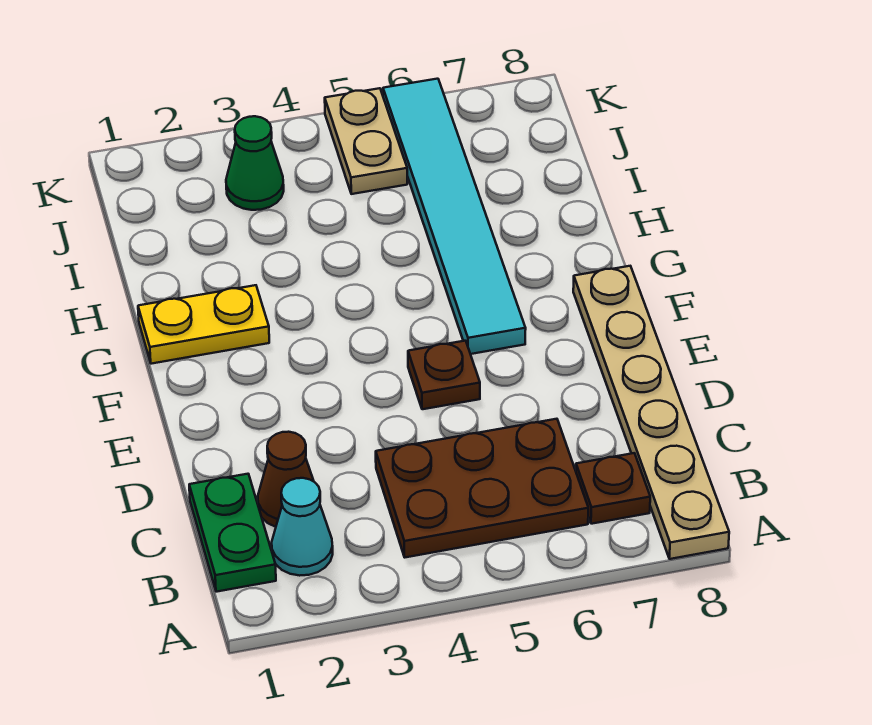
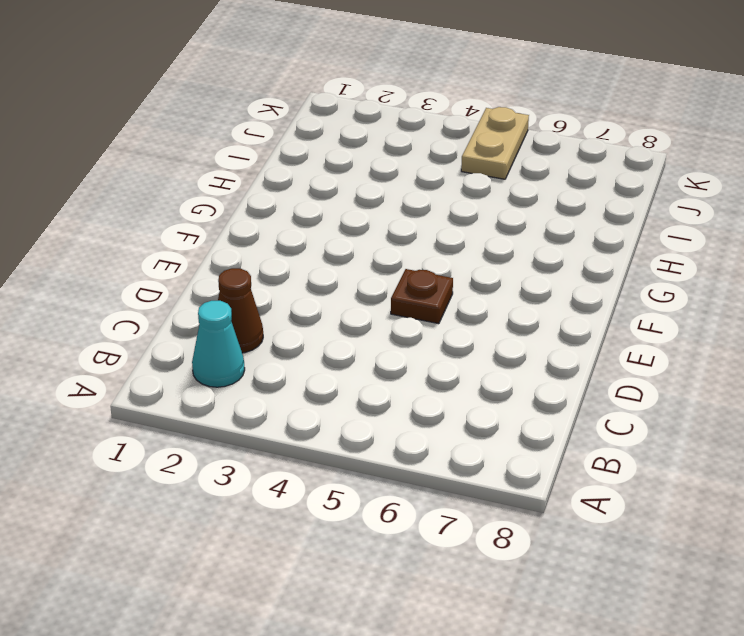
none -> tan plate A8:F8 level 1
none -> green plate B1:C1 level 1

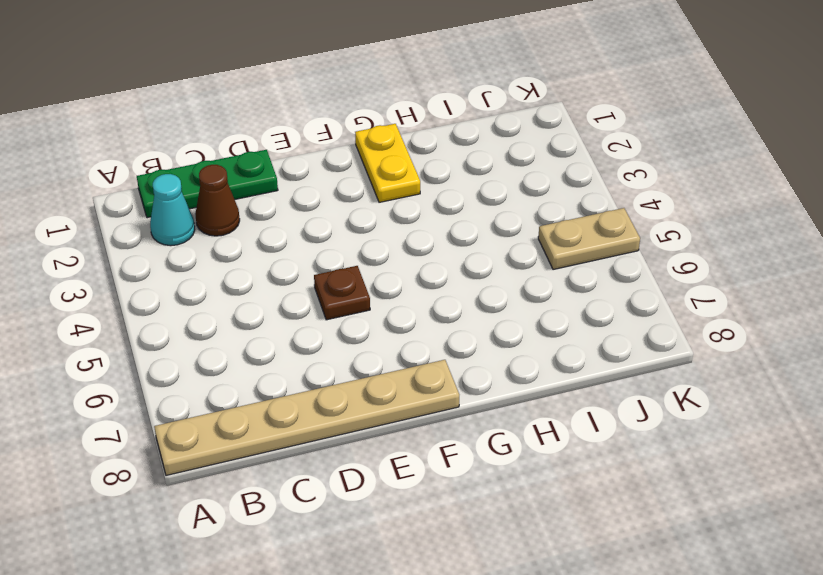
green plate B1:D1 level 1 -> green plate B1:C1 level 1
none -> brown plate B4:C6 level 1
none -> brown plate B7 level 1

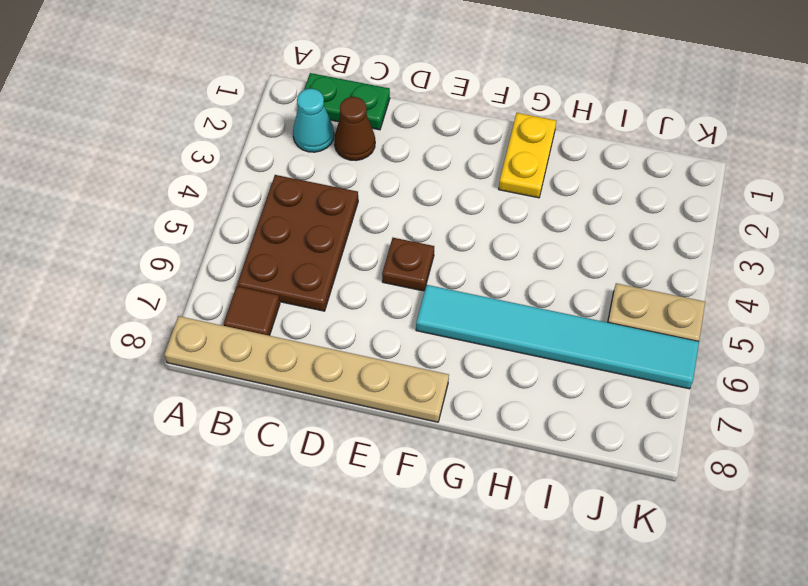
brown tile B7 level 1 -> brown plate B7 level 1
none -> green cone J3 level 1

